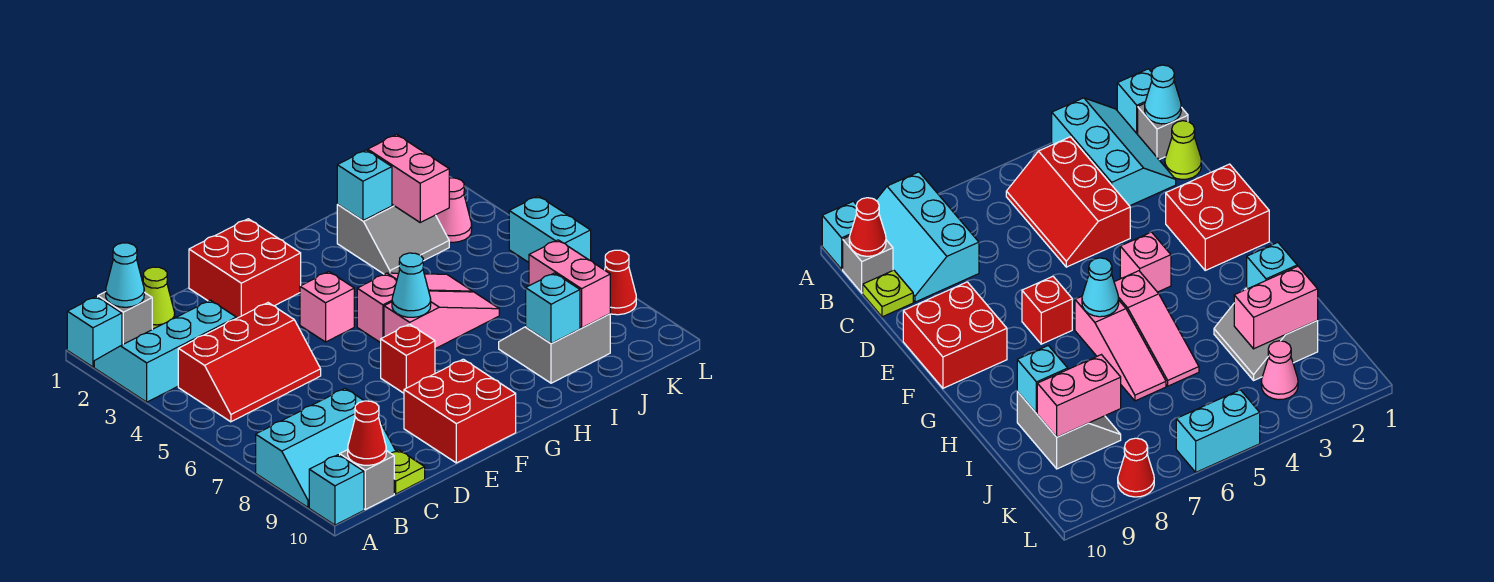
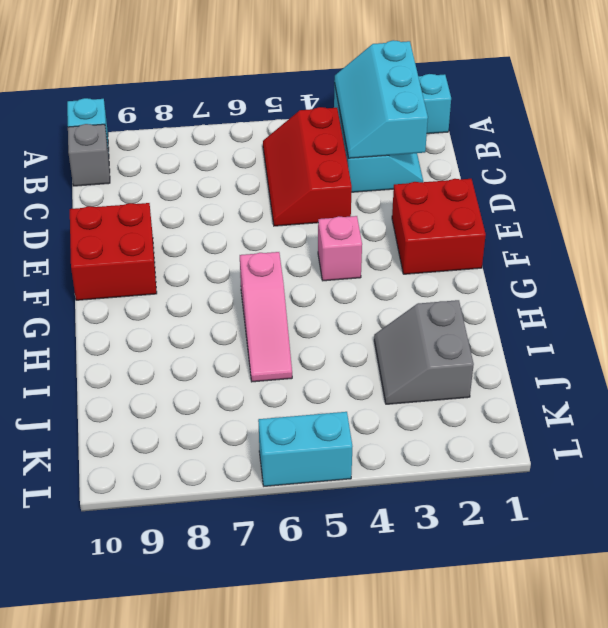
cyan slope A2:C3 level 2 top 2 -> cyan slope A8:C9 level 1 top 8
none -> grey brick B1 level 1
none -> lime cone C1 level 1
none -> lime plate C10 level 1

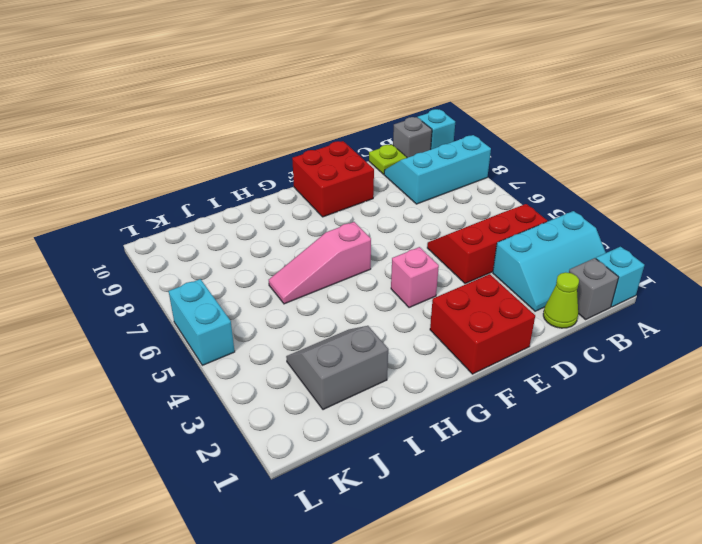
none -> red brick F7 level 1
none -> pink slope G5:I5 level 1 top G
none -> grey slope I8:J9 level 1 top 9

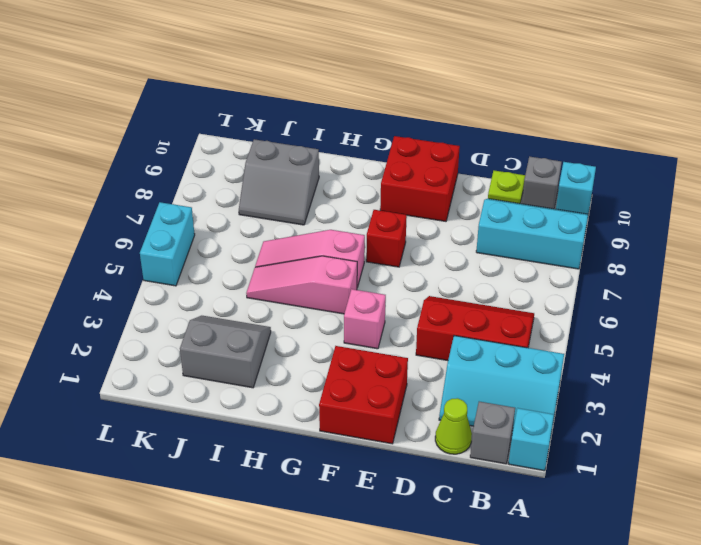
none -> pink cone K3 level 1
none -> red cone L8 level 1
none -> cyan cone B1 level 2

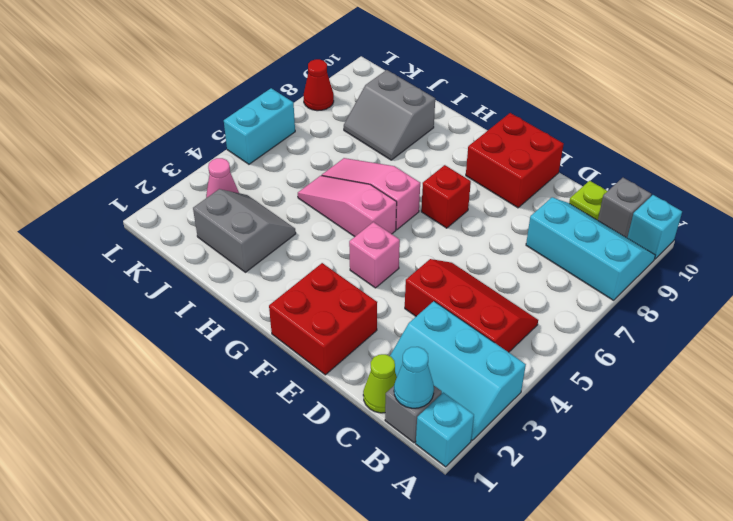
none -> red cone B10 level 2
none -> cyan cone G6 level 2
none -> cyan brick I2 level 2

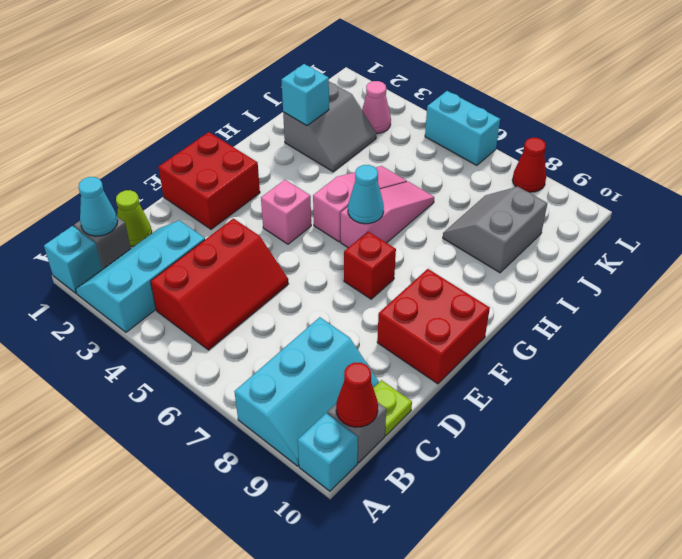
none -> cyan brick I9 level 2
none -> pink brick J2:J3 level 2
none -> pink brick J8:J9 level 2

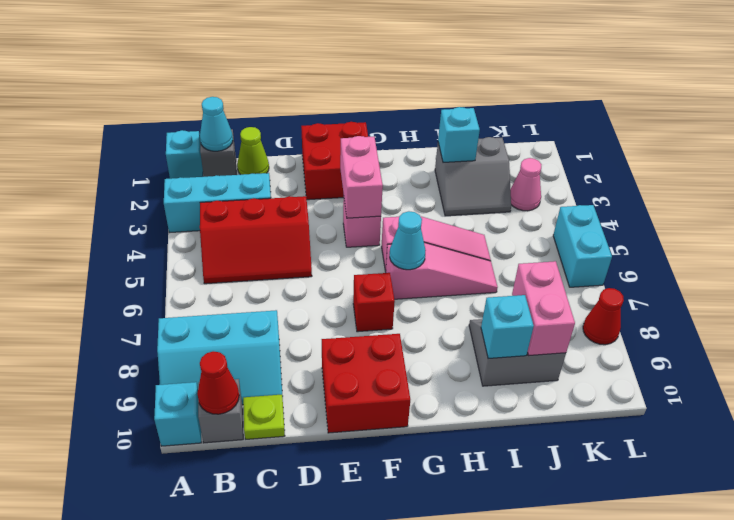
pink brick F3:F4 level 2 -> pink brick J2:J3 level 2

